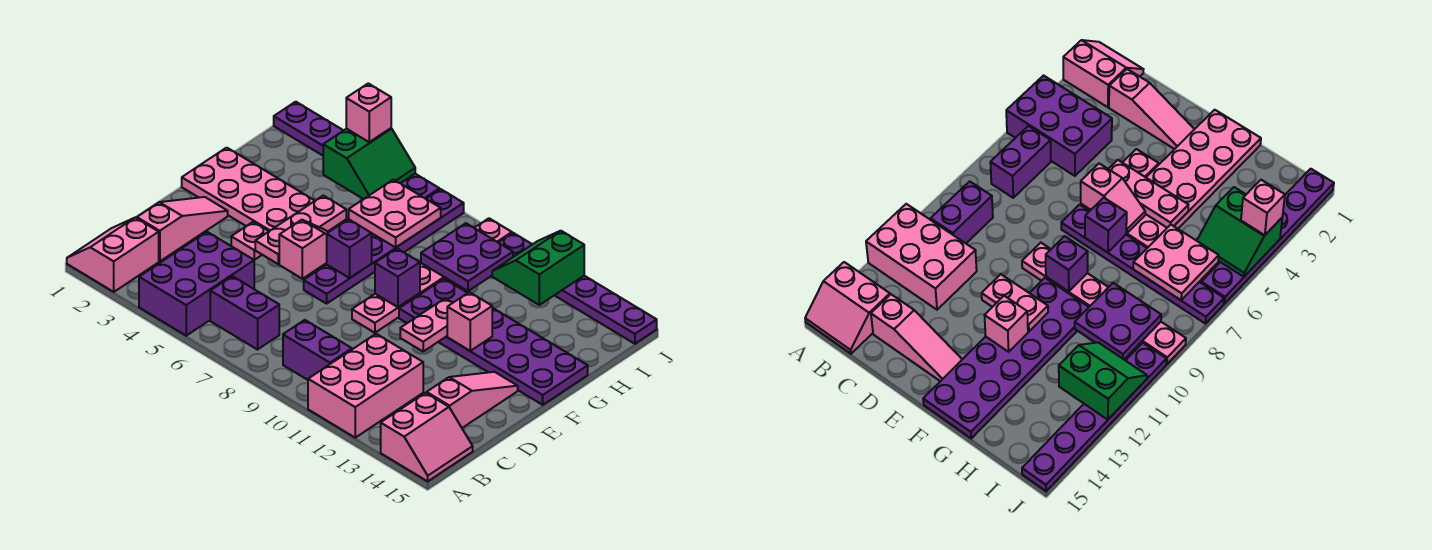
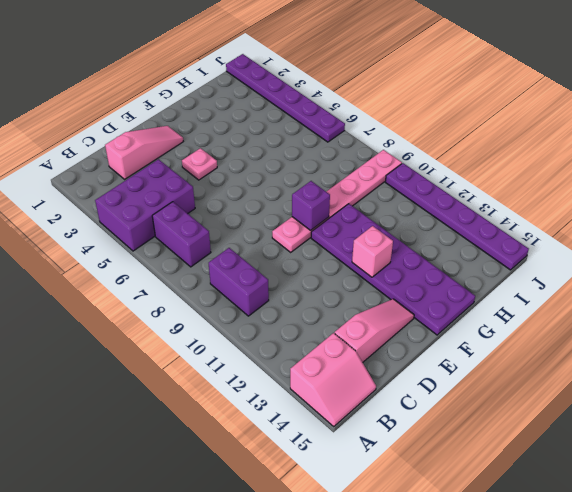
none -> pink slope A1:B2 level 1 top 2
none -> pink brick A11:C12 level 1
none -> purple plate E7:J7 level 1

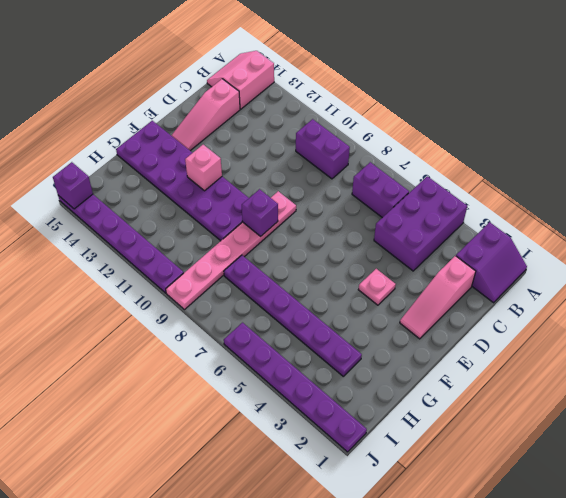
purple slope A1:B2 level 1 top 2 -> pink slope A1:B2 level 1 top 2
purple plate H3:H8 level 1 -> purple plate E7:J7 level 1
purple brick J15 level 2 -> purple brick F7 level 2
none -> pink brick A11:C12 level 1
none -> pink plate F1:G6 level 1
none -> pink plate E5:G5 level 2

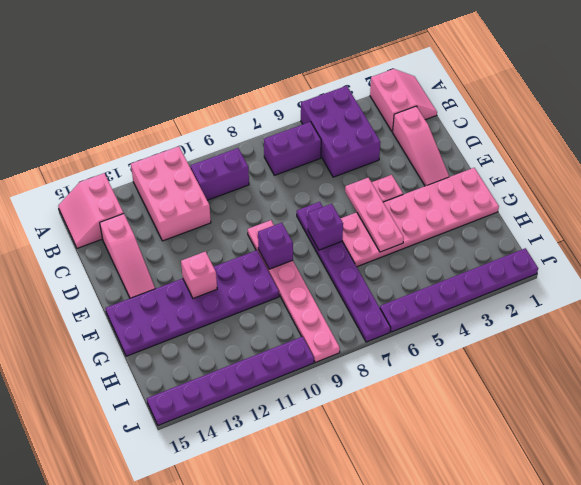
none -> pink slope E6:F6 level 2 top E
none -> pink plate E11:F11 level 2
none -> pink plate H6:I7 level 2

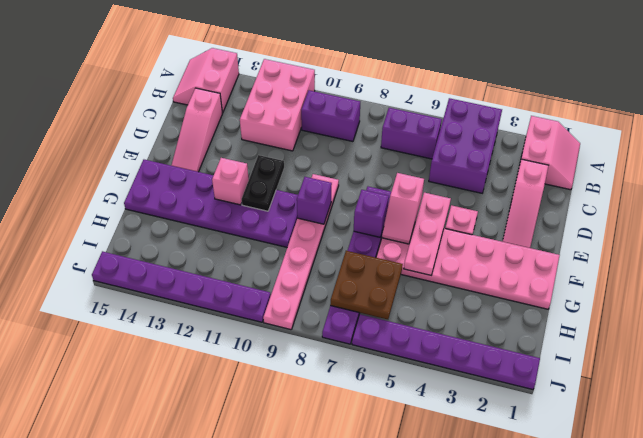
black plate E11:F11 level 2 -> pink plate E11:F11 level 2
brown plate H6:I7 level 2 -> pink plate H6:I7 level 2
none -> purple plate H9:I10 level 2
none -> green slope I4:J5 level 2 top 4
none -> green slope I11:J12 level 2 top 12

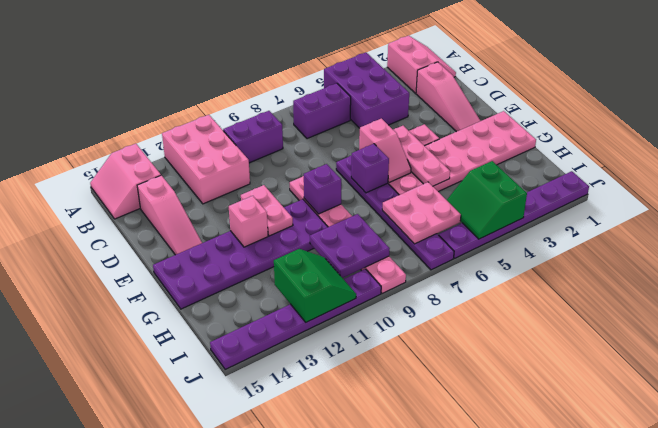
none -> pink brick J4 level 3

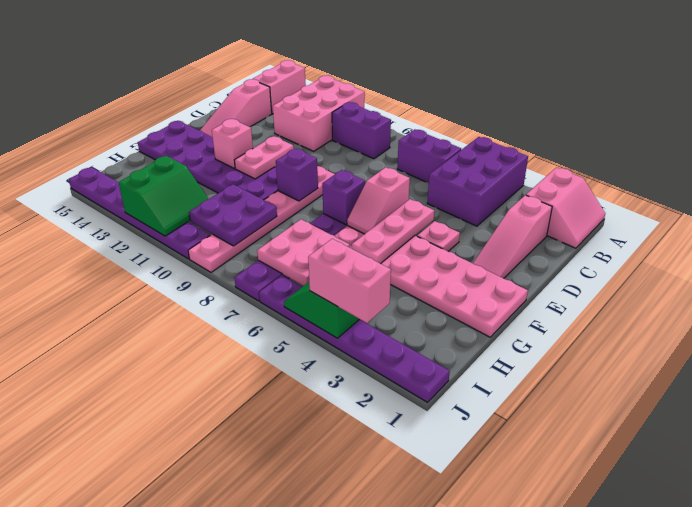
pink brick J3:J4 level 3 -> pink brick J4 level 3

